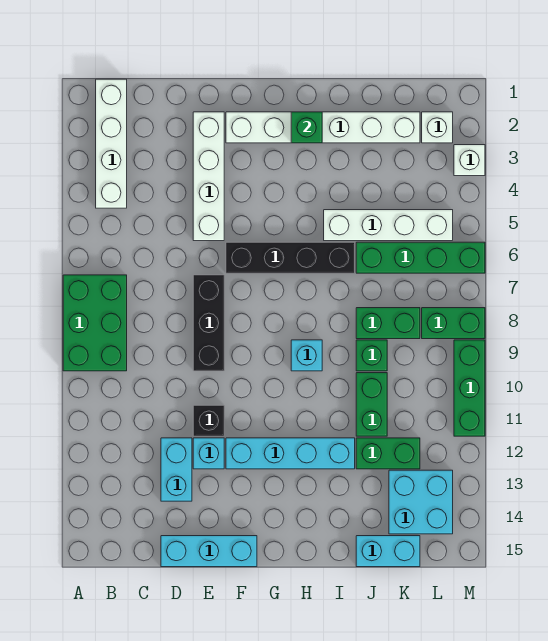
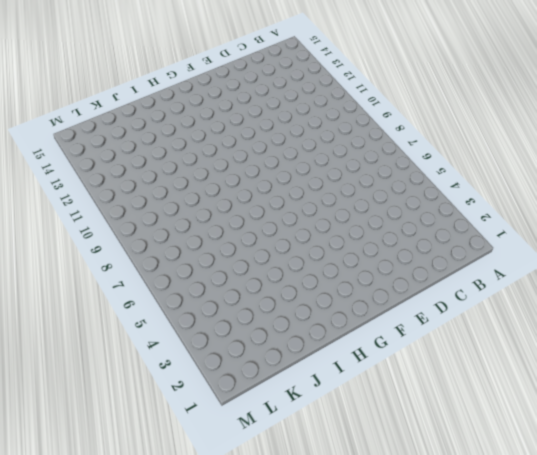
none -> green brick A7:B9 level 1
none -> white brick B1:B4 level 1
none -> cyan brick D12:D13 level 1

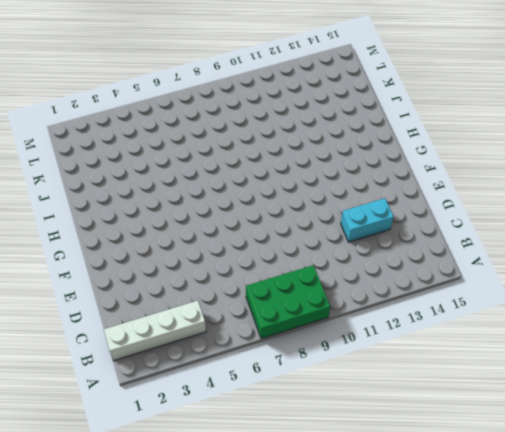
none -> cyan brick D15:F15 level 1
none -> white brick E2:E5 level 1
none -> black brick E7:E9 level 1

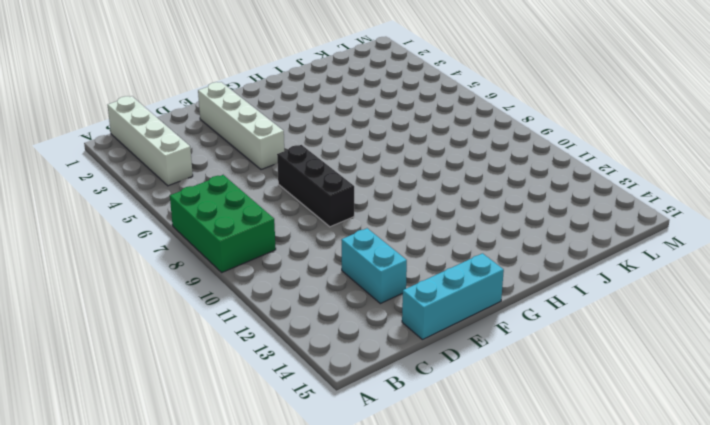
none -> black brick E11 level 1
none -> cyan brick E12 level 1
none -> white brick F2:K2 level 1

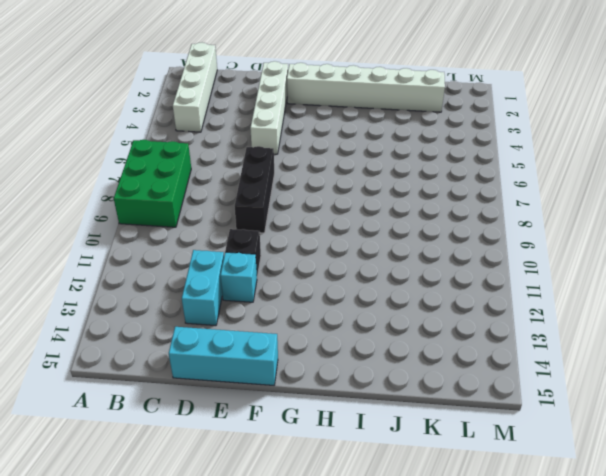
none -> black brick F6:I6 level 1
none -> cyan brick F12:I12 level 1
none -> cyan brick H9 level 1

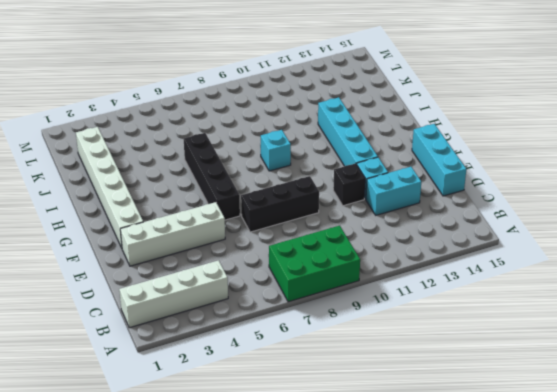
none -> white brick I5:L5 level 1
none -> green brick J6:M6 level 1
none -> green brick J8:K8 level 1

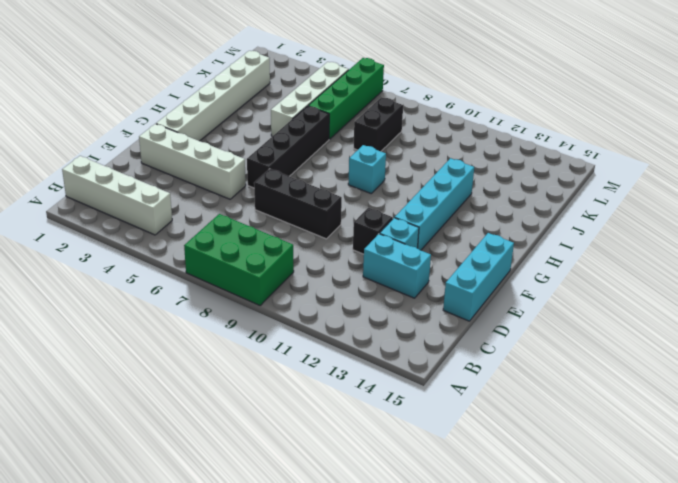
black brick J8:K8 level 1 -> green brick J8:K8 level 1
none -> green brick J9 level 1
none -> green brick J10:J11 level 1
none -> green brick J12:K12 level 1

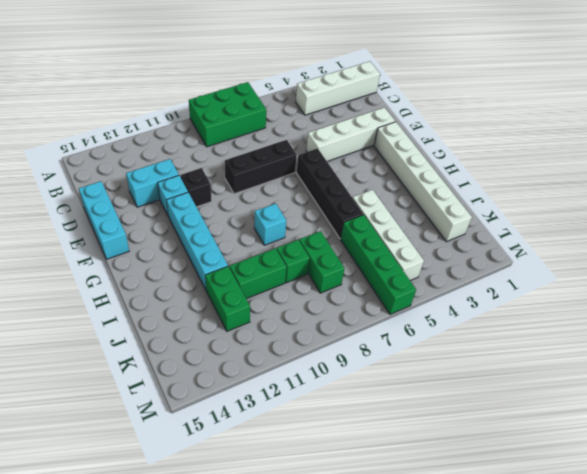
none -> cyan brick J15:K15 level 1
none -> cyan brick K13:L14 level 1
none -> white brick L2 level 1

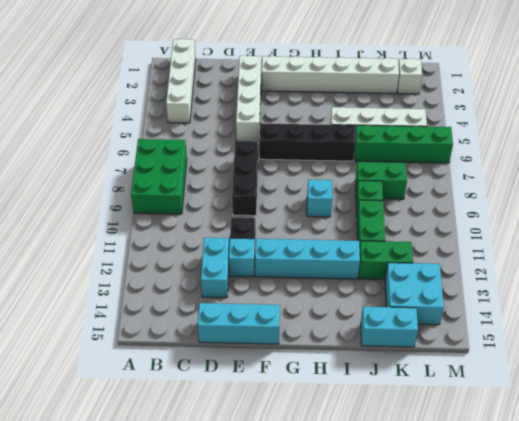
none -> green brick L8:M8 level 1
none -> white brick M3 level 1
none -> green brick M9:M11 level 1

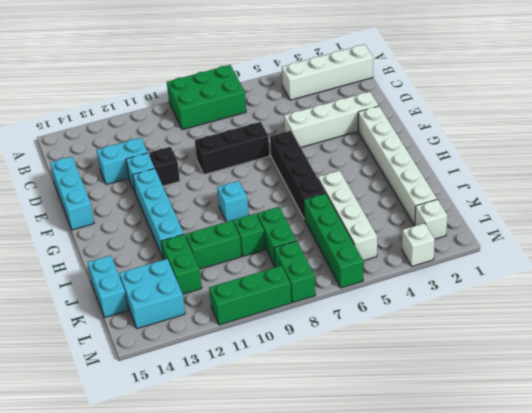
none -> green brick H2 level 2

